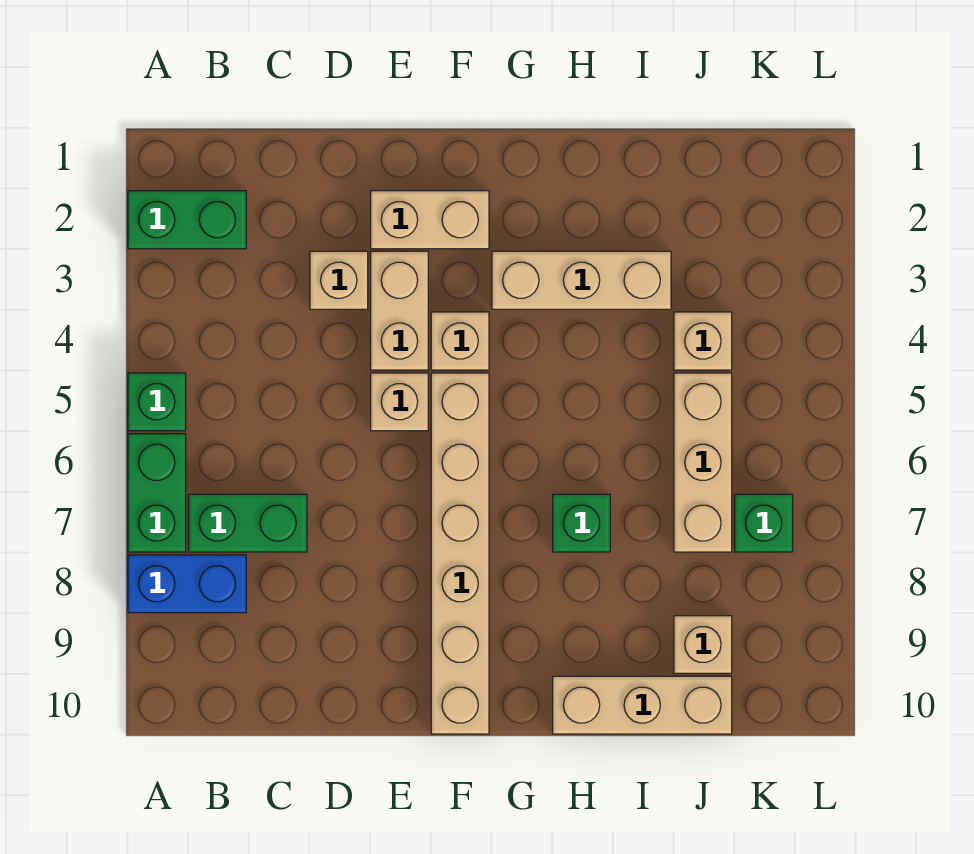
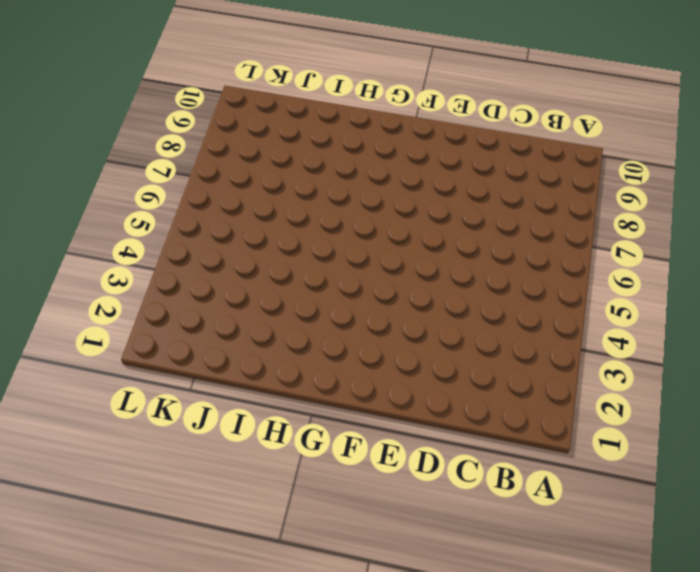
none -> green brick A2:B2 level 1
none -> green brick A5 level 1
none -> green brick A6:A7 level 1

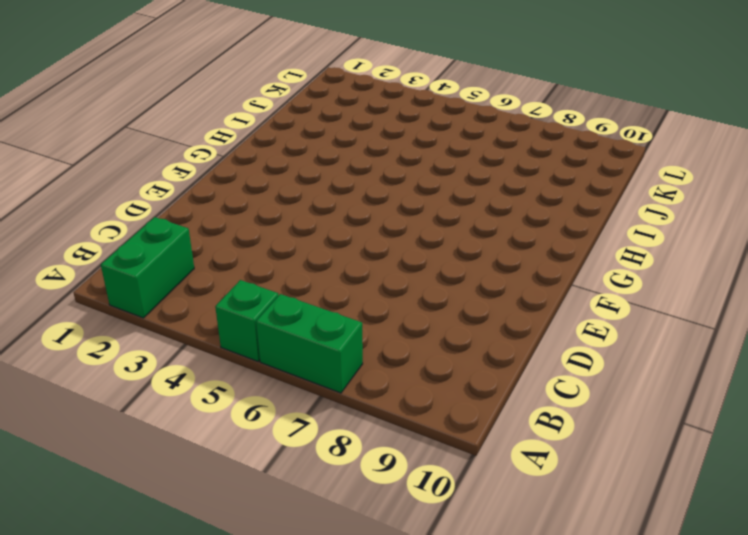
none -> blue brick A8:B8 level 1
none -> green brick B7:C7 level 1
none -> tan brick D3 level 1

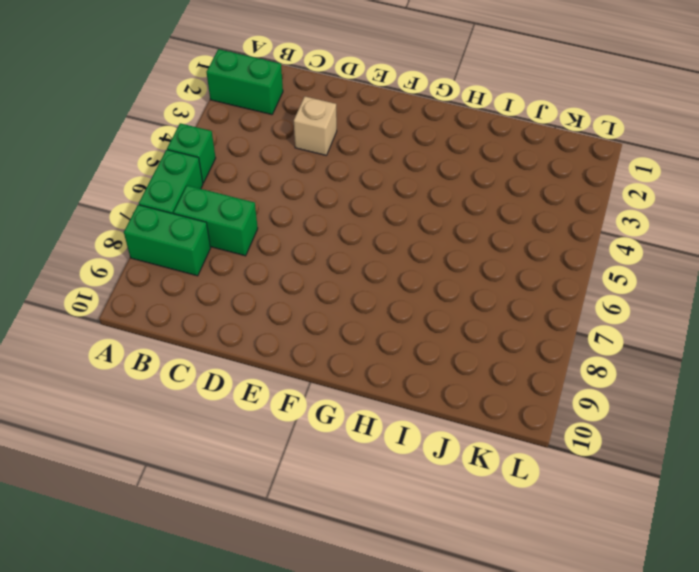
green brick A8:B8 level 1 -> blue brick A8:B8 level 1
none -> tan brick E2:F2 level 1
none -> tan brick E3:E4 level 1
none -> tan brick E5 level 1

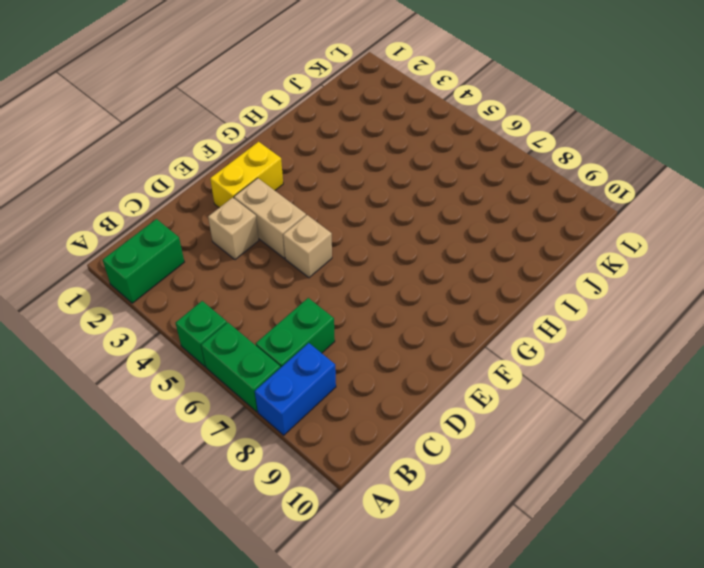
yellow brick E2:F2 level 1 -> tan brick E2:F2 level 1
none -> tan brick F4 level 1
none -> tan brick F5:F10 level 1
none -> tan brick G3:I3 level 1

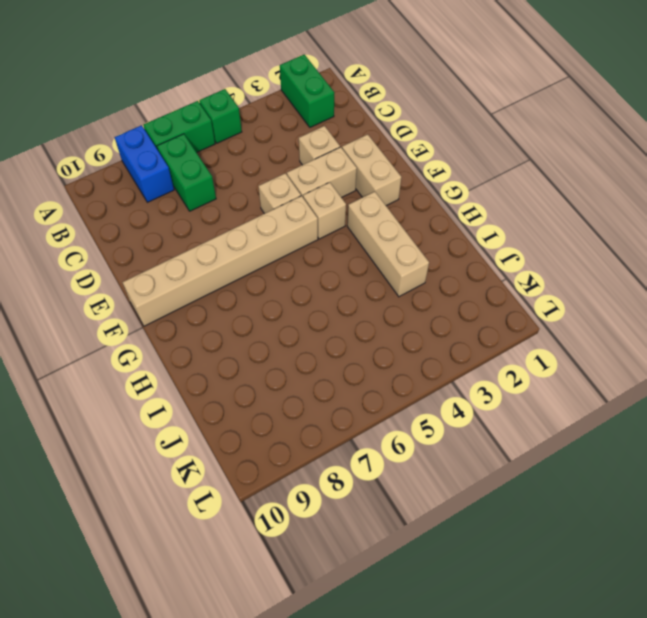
none -> green brick H7 level 1
none -> tan brick H10:J10 level 1
none -> tan brick J4 level 1

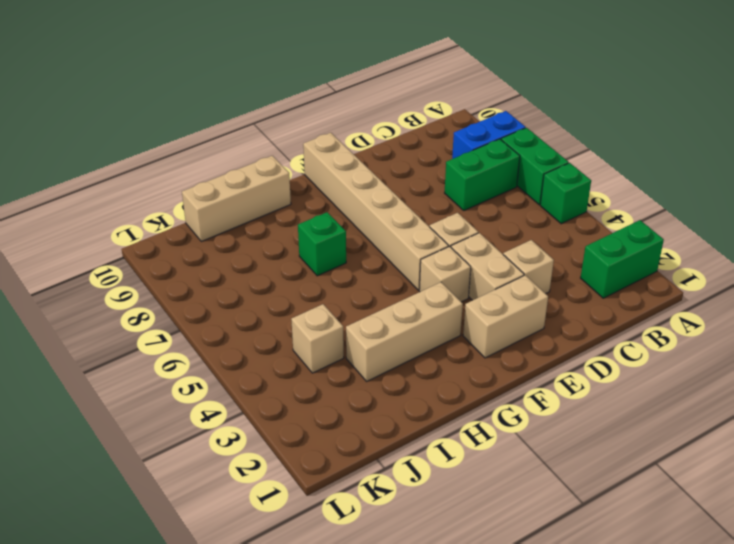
none -> tan brick J5:J7 level 1
none -> tan brick J9 level 1
none -> green brick K7 level 1

